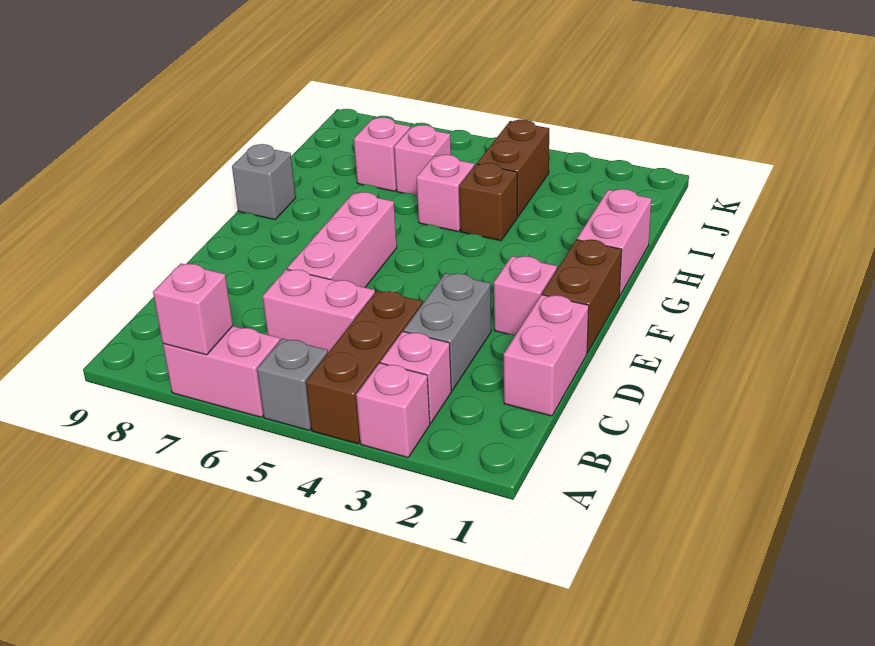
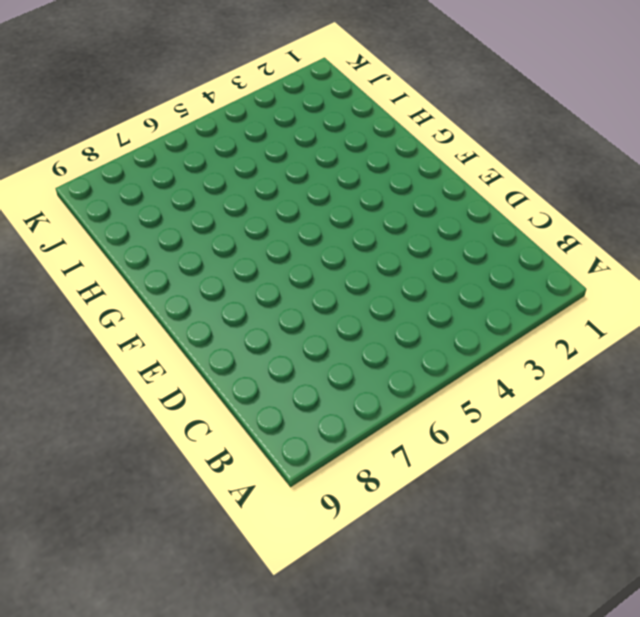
none -> pink brick A3 level 1
none -> brown brick A4:C4 level 1
none -> grey brick A5 level 1

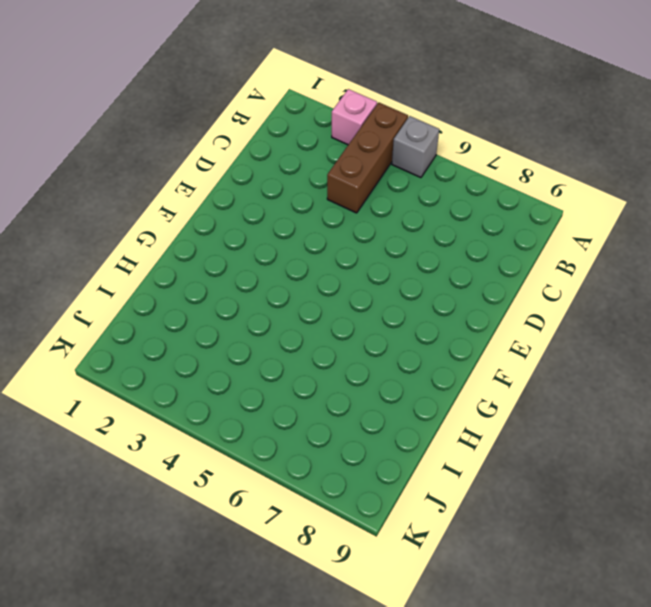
none -> pink brick A6:A7 level 1
none -> pink brick B3 level 1
none -> pink brick C1:D1 level 1

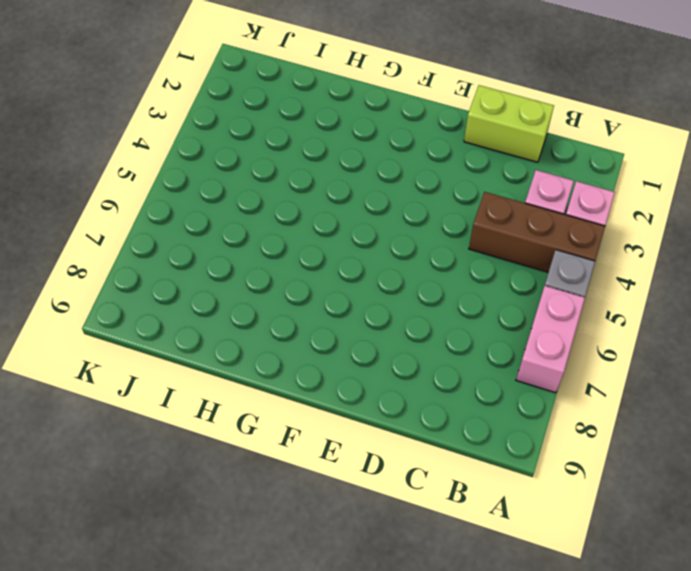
lime brick C1:D1 level 1 -> pink brick C1:D1 level 1
none -> grey brick C3:D3 level 1
none -> pink brick C5:C6 level 1
none -> pink brick D6:F6 level 1

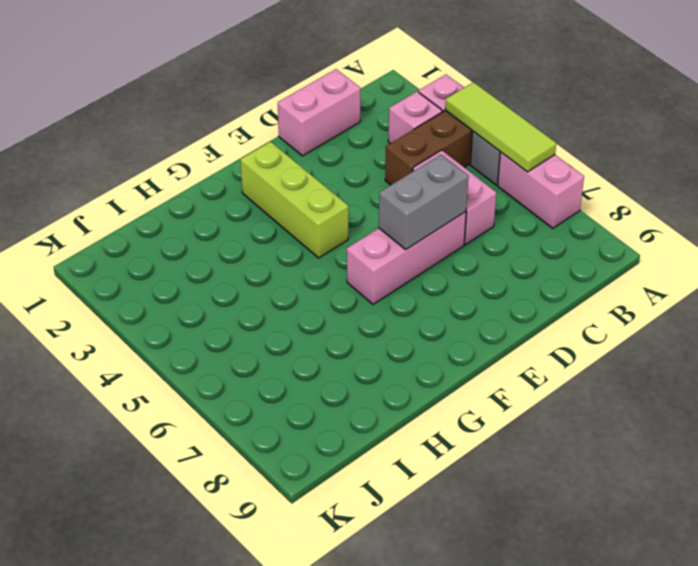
lime tile A4:A6 level 2 -> none
grey brick D6:E6 level 2 -> grey brick C3:D3 level 1
lime brick F2:F4 level 1 -> none
none -> brown brick E1:F1 level 1
none -> pink brick E2 level 1
none -> pink brick G1:H1 level 1

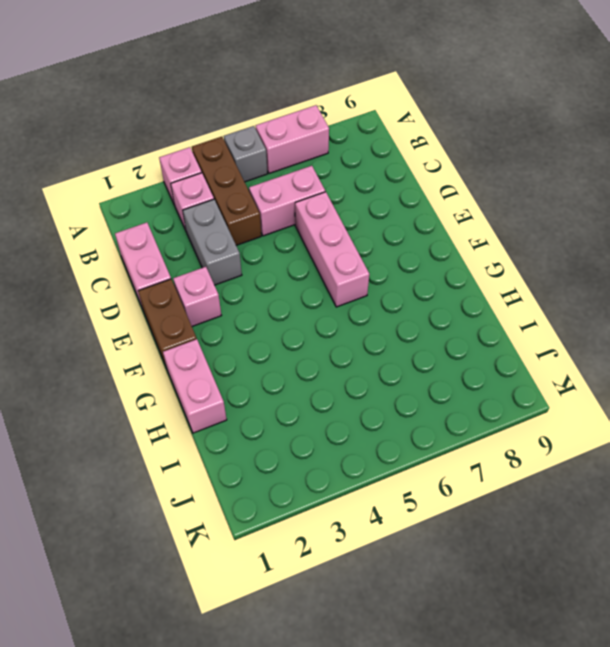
none -> grey brick G9 level 1
none -> brown brick H4 level 1
none -> pink brick H5 level 1

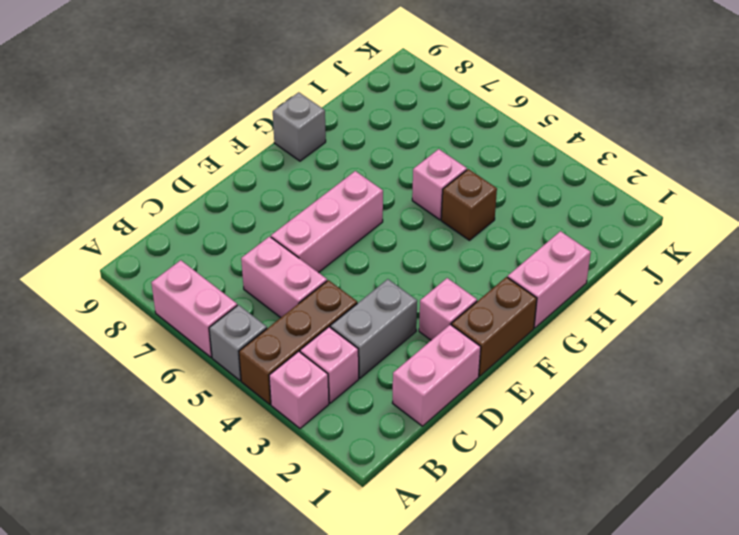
none -> brown brick I4:J4 level 1
none -> pink brick I6 level 1
none -> pink brick I7 level 1

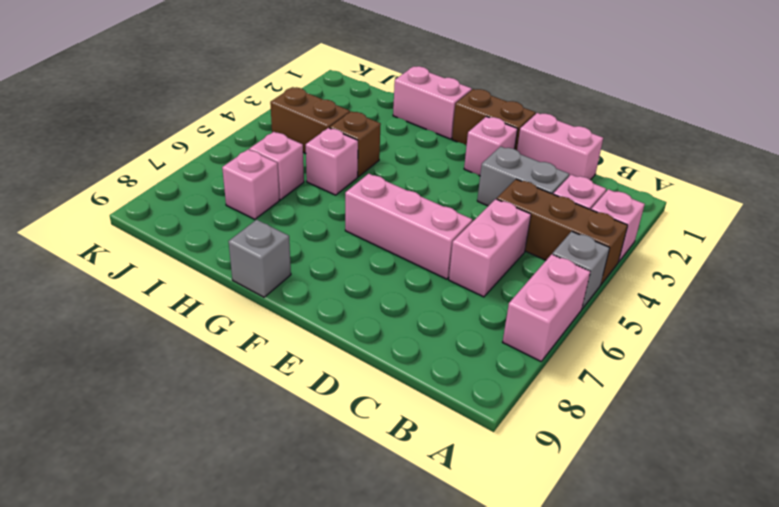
none -> pink brick A7 level 2

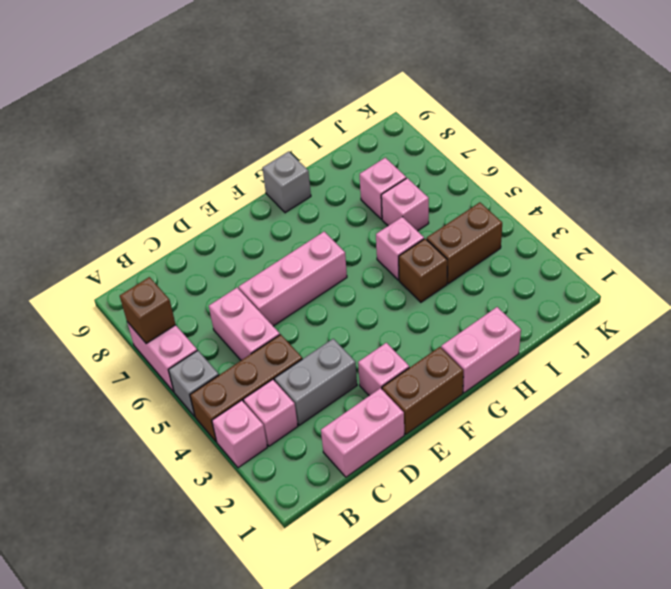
brown brick A7 level 2 -> pink brick A7 level 2

